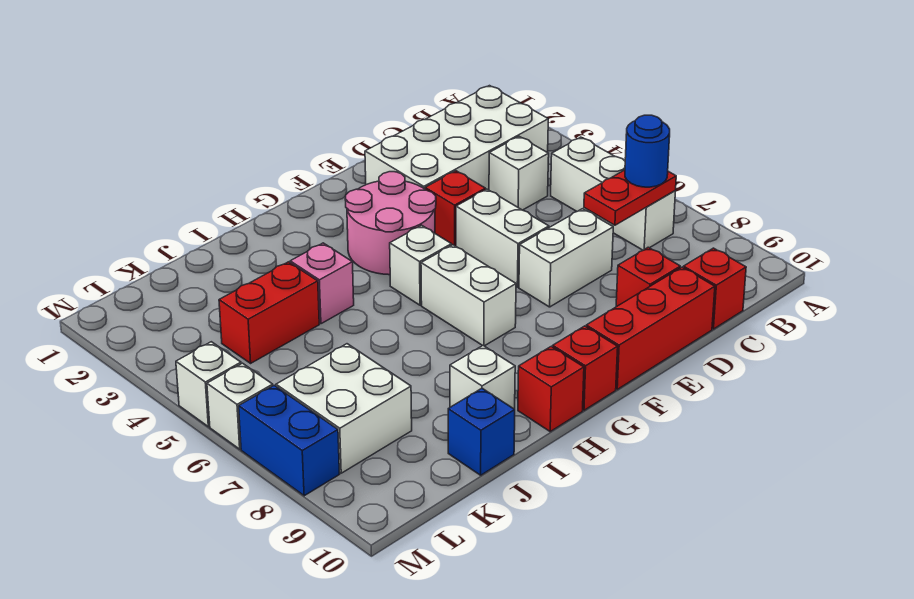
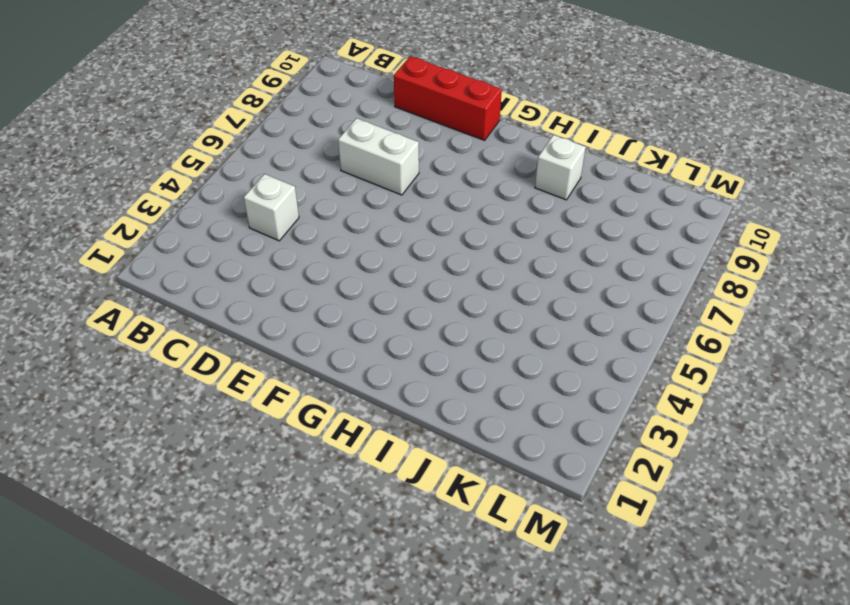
none -> white brick B2:E3 level 1
none -> white brick B5:B7 level 1
none -> red brick C10 level 1

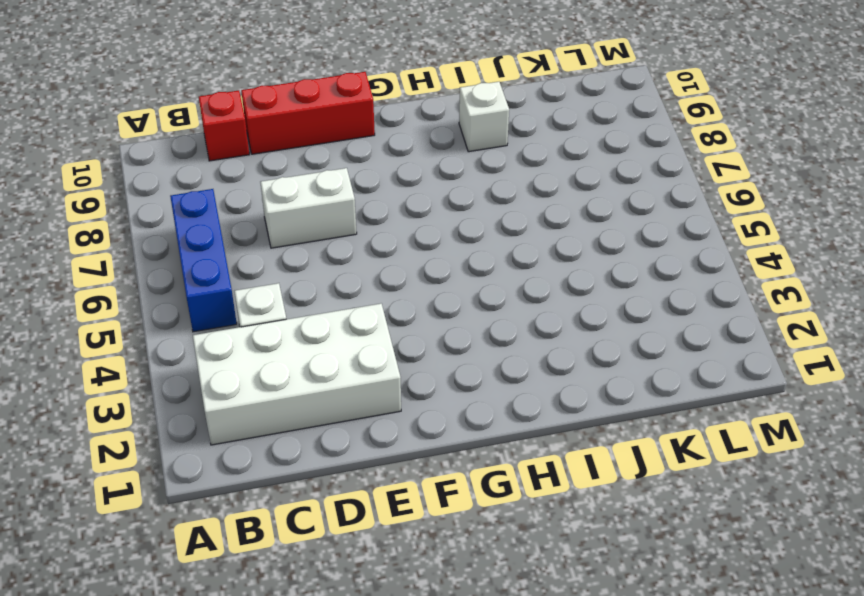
blue brick B5:B7 level 1 -> white brick B5:B7 level 1
none -> red brick D9 level 1
none -> red brick E4 level 1
none -> white brick E5:E6 level 1

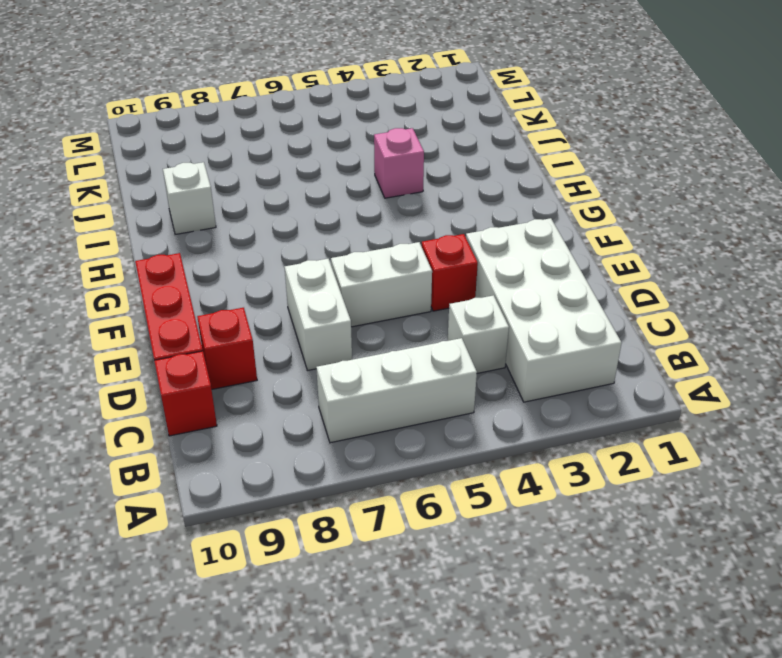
none -> pink round brick F3:G4 level 1
none -> white brick G5 level 1
none -> white brick G6:G7 level 1

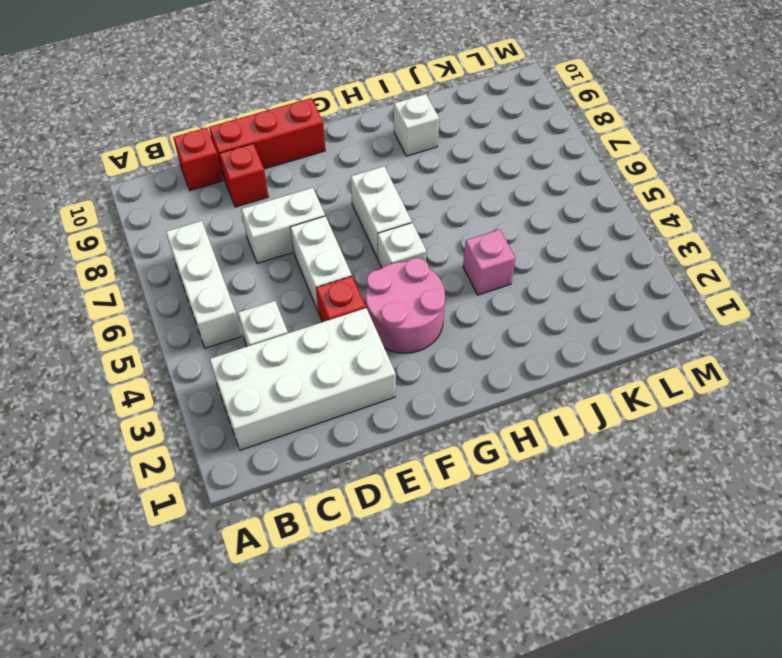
none -> red brick G10 level 1
none -> red brick H10 level 1
none -> red brick J4:K4 level 1

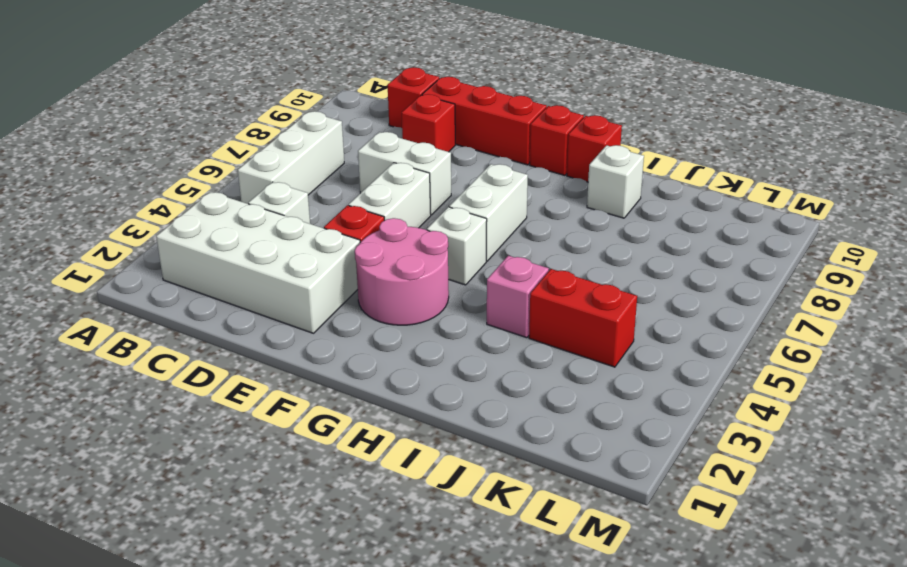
none -> blue brick J10 level 1
none -> white brick K7:L8 level 1
none -> white brick M5 level 1

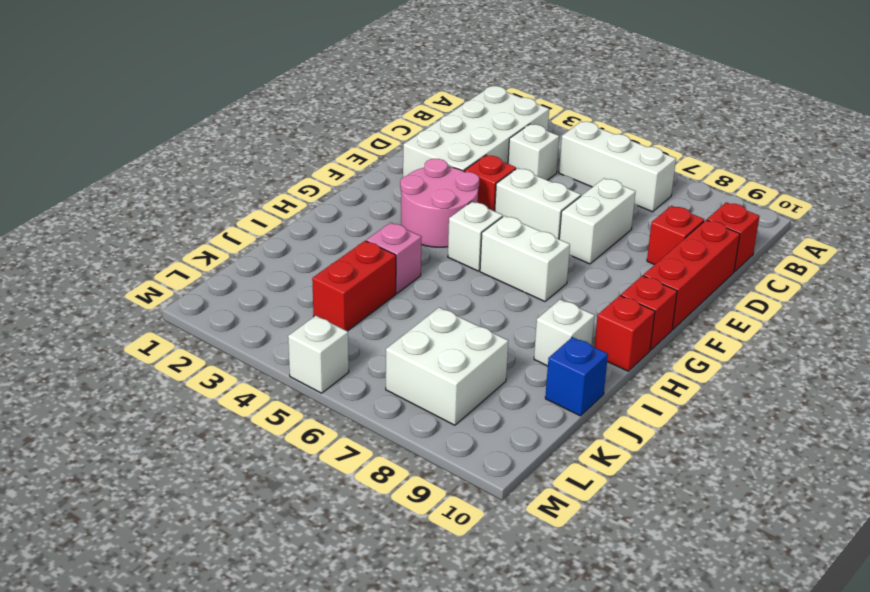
none -> white brick M6 level 1
none -> blue brick M7:M8 level 1
none -> red plate B7:C7 level 2

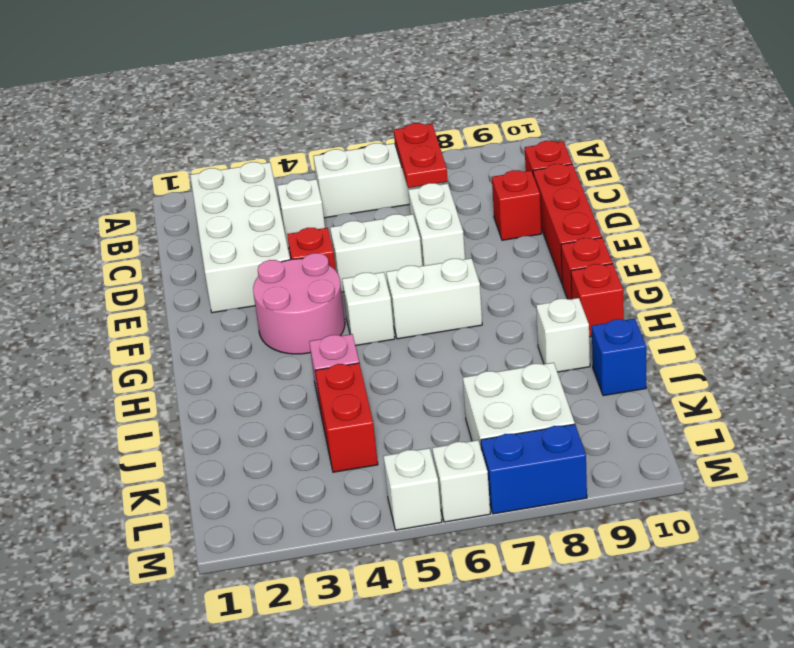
none -> blue round brick B7 level 3

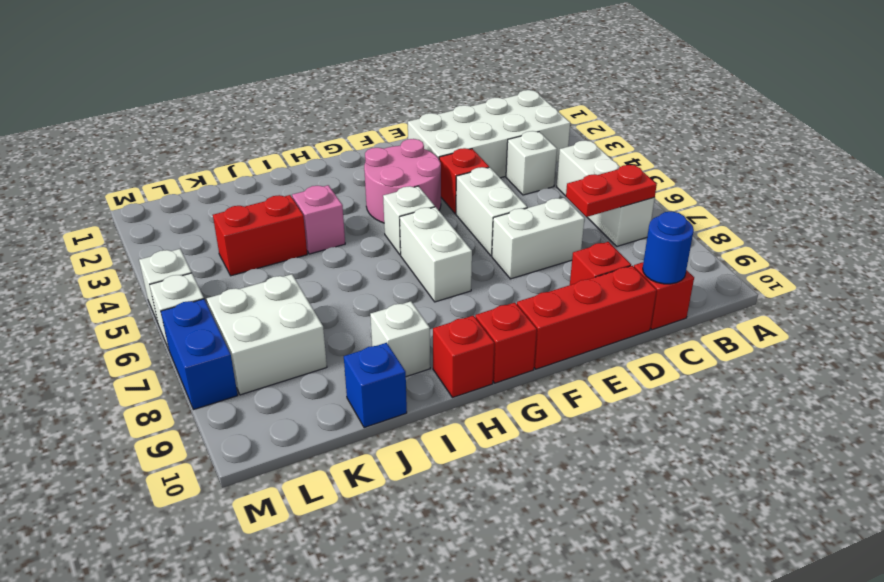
blue round brick C10 level 2 -> blue round brick B7 level 3

